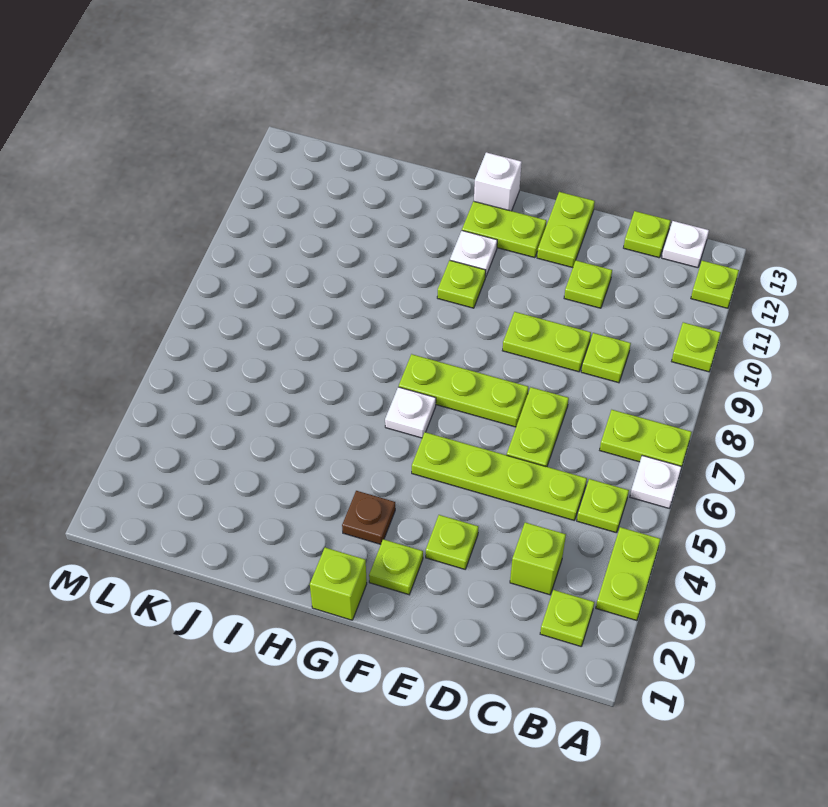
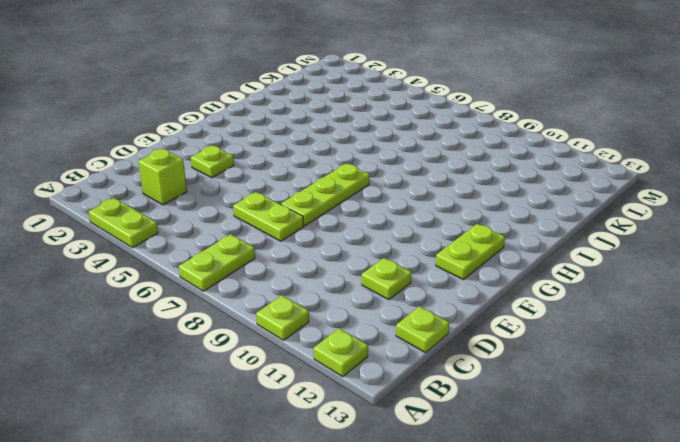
none -> white plate A6 level 1
none -> lime plate B2 level 1
none -> lime plate B5 level 1

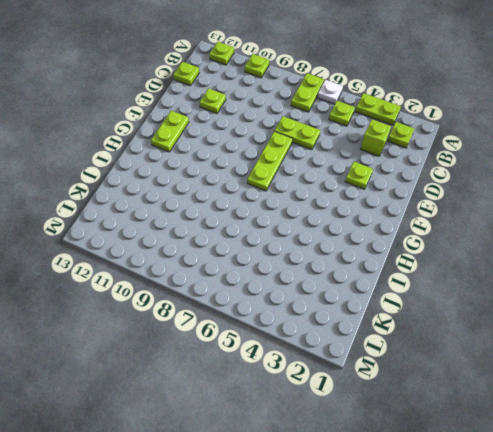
none -> white plate B13 level 1
none -> lime plate C5:F5 level 1
none -> lime plate C9 level 1

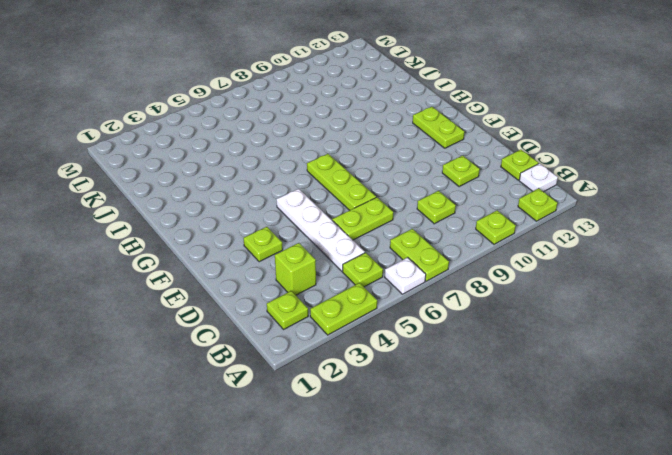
white plate C5:F5 level 1 -> lime plate C5:F5 level 1
none -> lime plate D9:E9 level 1
none -> lime plate E12:E13 level 1
none -> lime plate F2 level 1

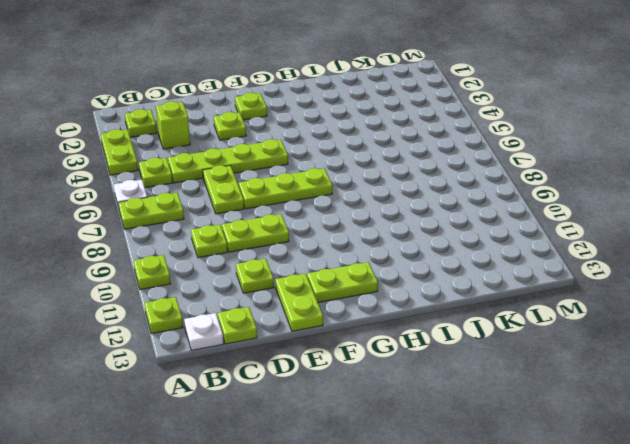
none -> lime brick G1 level 1
none -> brown plate G3 level 1
none -> white plate G6 level 1

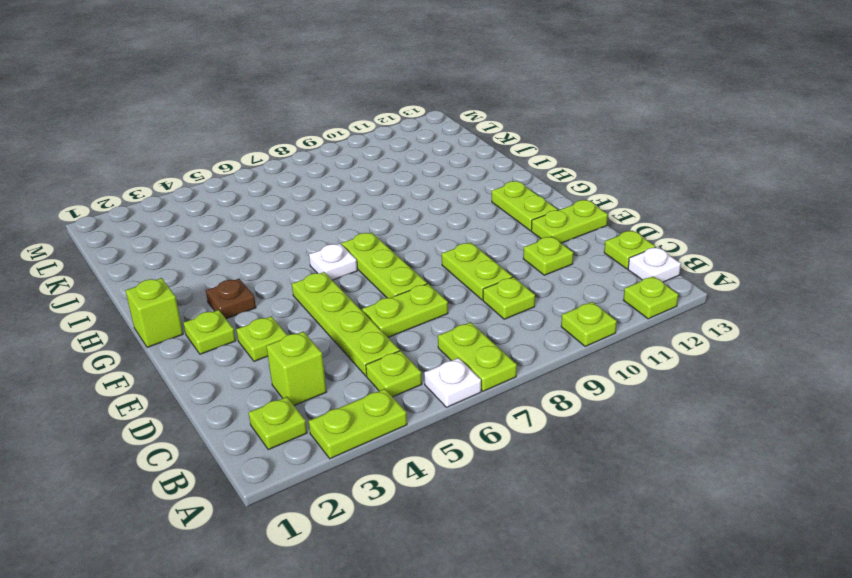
none -> lime plate G10 level 1
none -> white plate G11 level 1
none -> white brick G13 level 1

